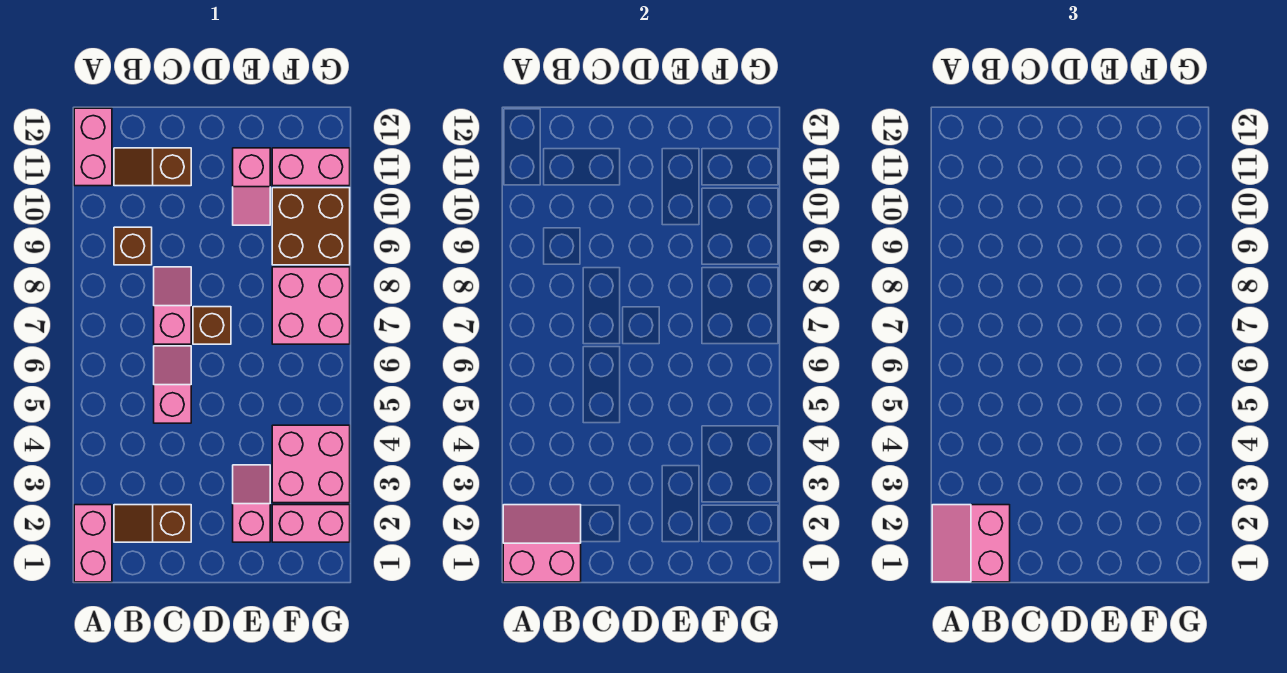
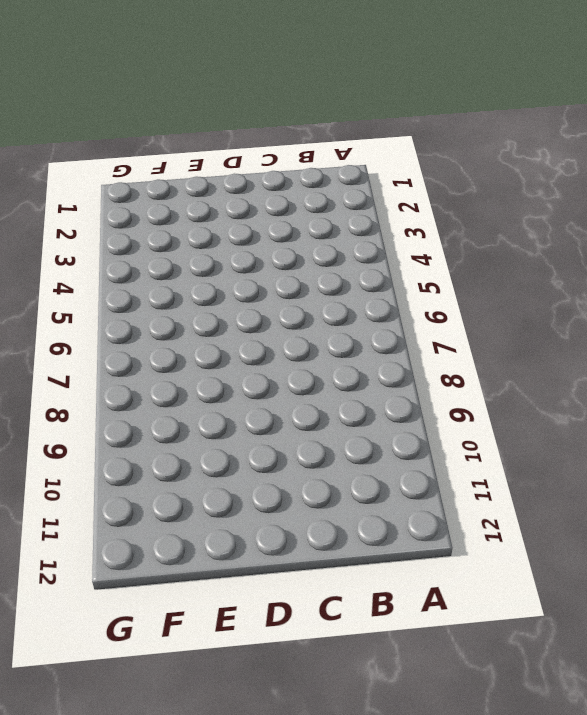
none -> pink brick A1:A2 level 1
none -> pink brick A11:A12 level 1
none -> brown slope B2:C2 level 1 top C

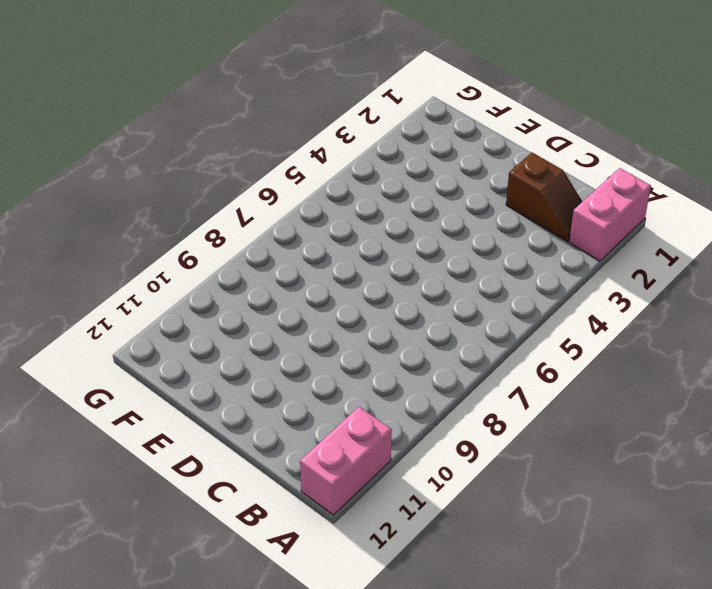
none -> brown brick B9 level 1
none -> brown slope B11:C11 level 1 top C
none -> pink slope C5:C6 level 1 top 5

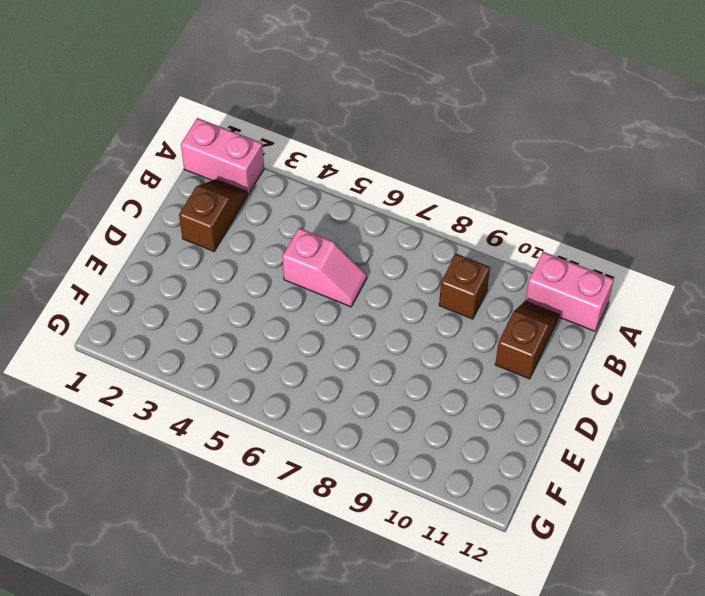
none -> pink slope C7:C8 level 1 top 7
none -> brown brick D7 level 1
none -> pink slope E2:E3 level 1 top 2

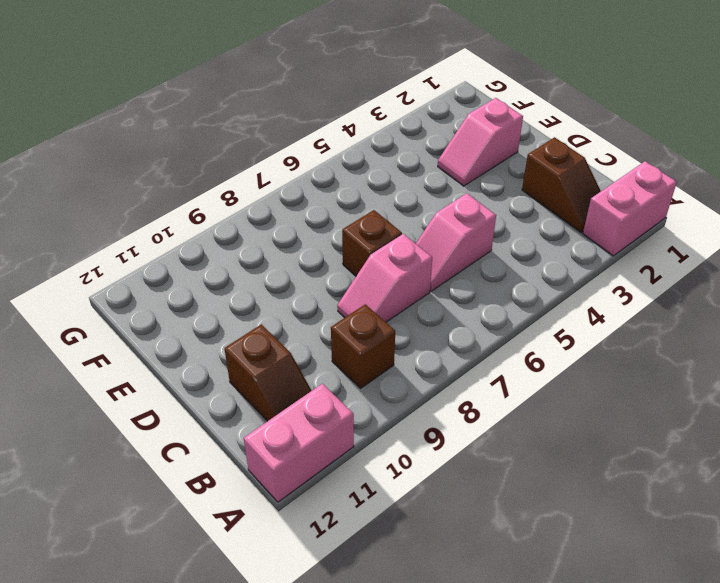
none -> pink slope E10:E11 level 1 top 11
none -> pink brick F2:G2 level 1
none -> pink brick F3:G4 level 1

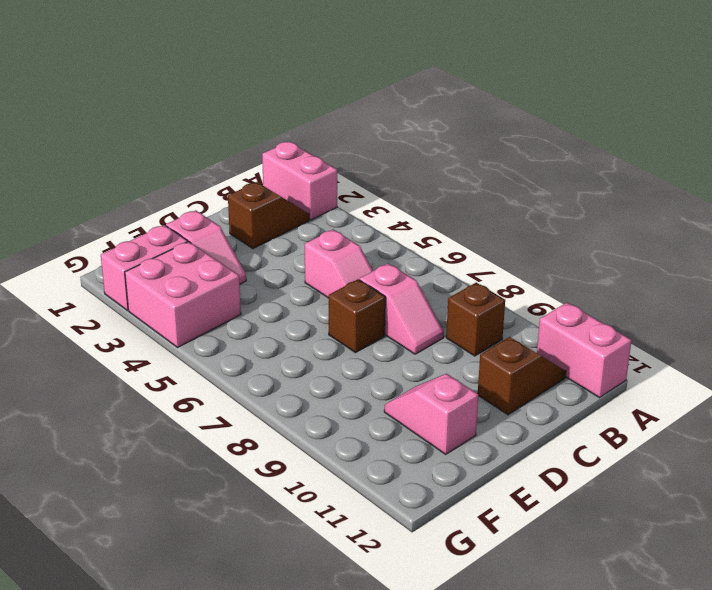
none -> pink brick F7:G8 level 1
none -> brown brick F9:G10 level 1
none -> pink brick F11:G11 level 1

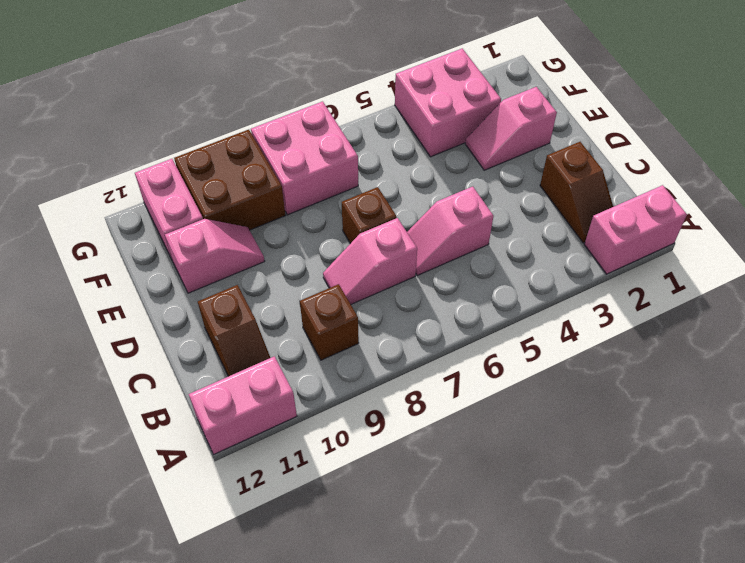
none -> pink brick F2:G2 level 1
none -> pink slope A1:B2 level 2 top 1
none -> pink slope A1:B2 level 3 top B

